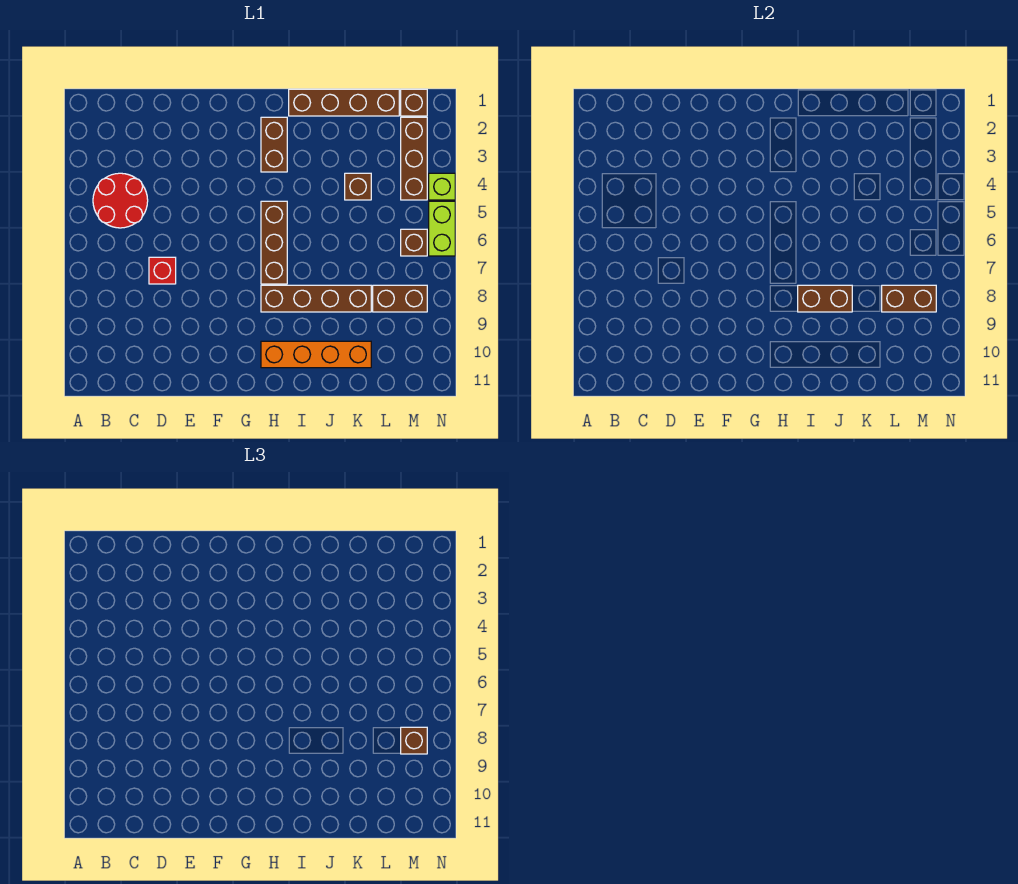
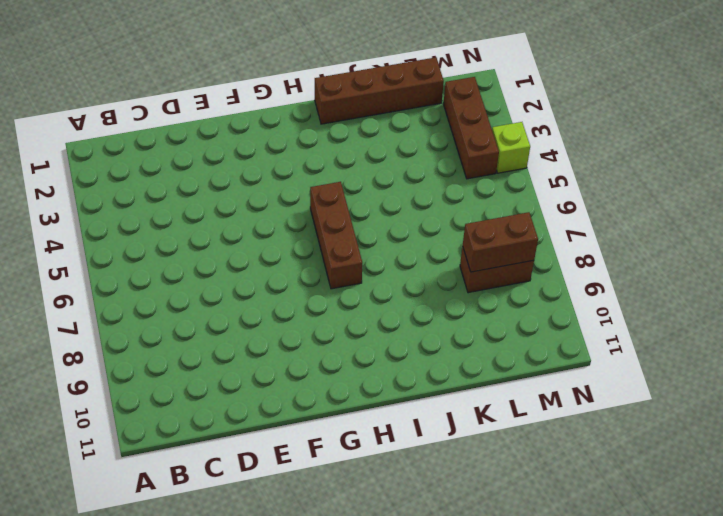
none -> red round brick B4:C5 level 1
none -> red brick D7 level 1
none -> brown brick H2:H3 level 1

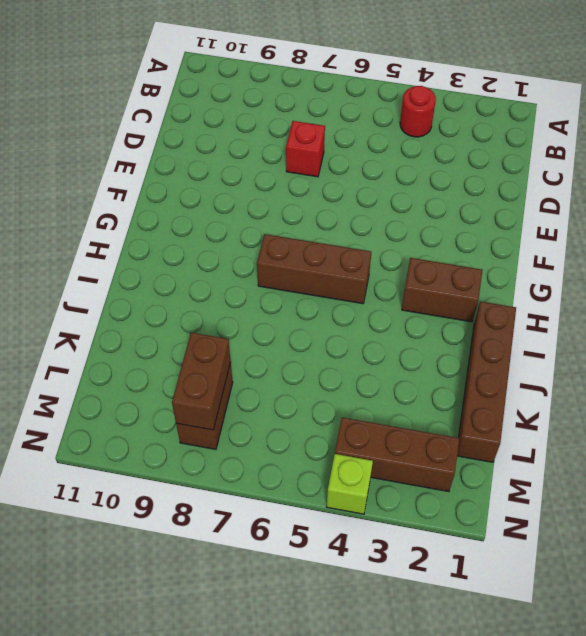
red round brick B4 level 1 -> red round brick B4:C5 level 1
none -> brown brick H8:K8 level 1
none -> orange brick H10:K10 level 1
none -> brown brick K4 level 1

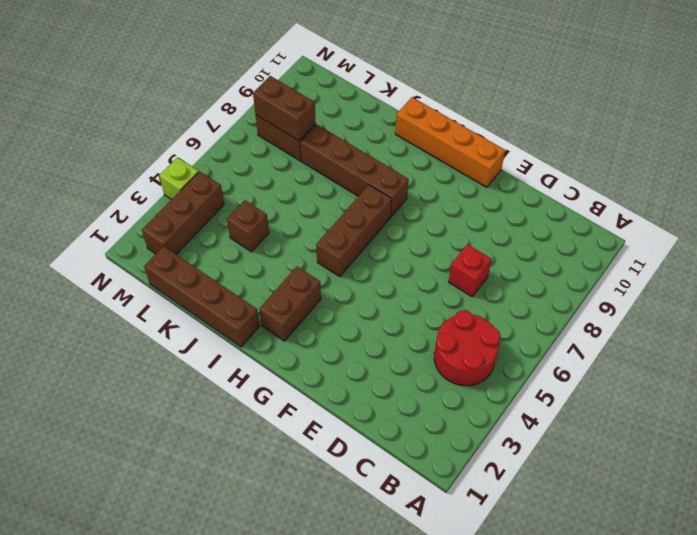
orange brick F11:I11 level 1 -> orange brick H10:K10 level 1
none -> brown brick M1 level 1
none -> brown brick M6 level 1
none -> lime brick N5:N6 level 1

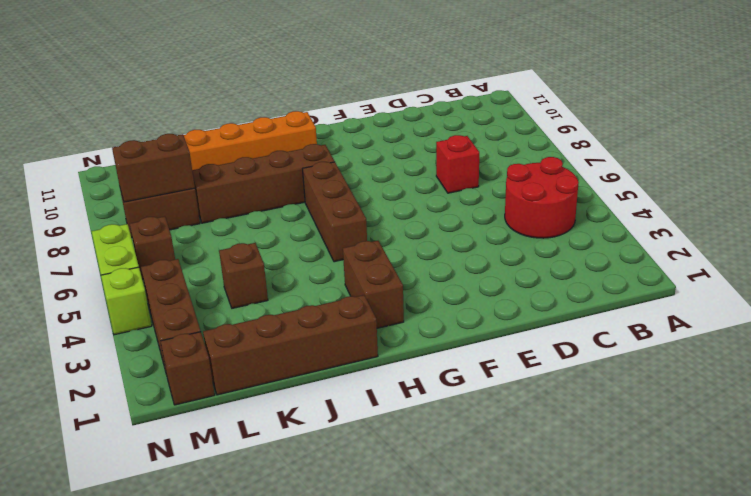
none -> brown brick I8:J8 level 2
none -> brown brick M8 level 3

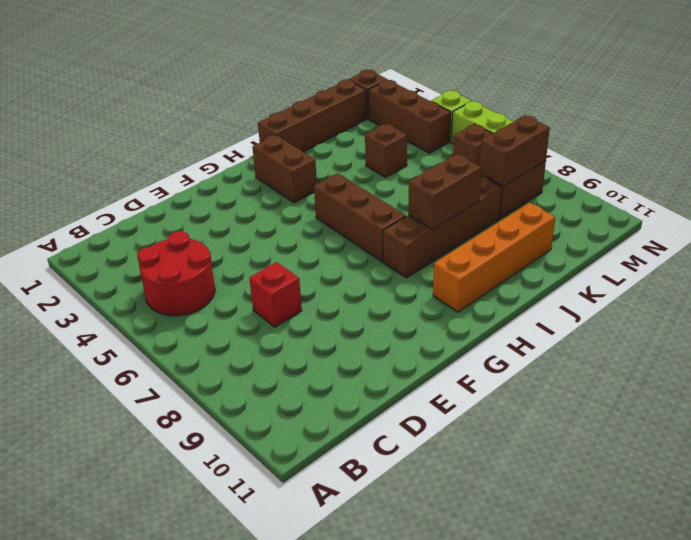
none -> brown brick M8 level 3

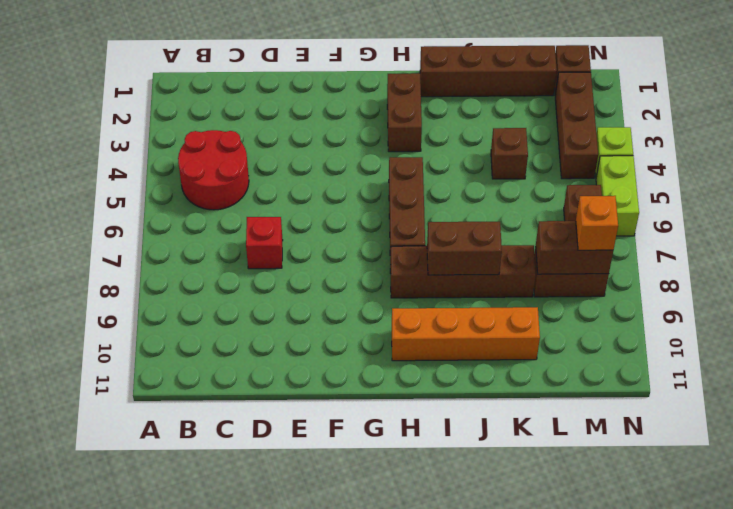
orange brick M8 level 3 -> brown brick M8 level 3

